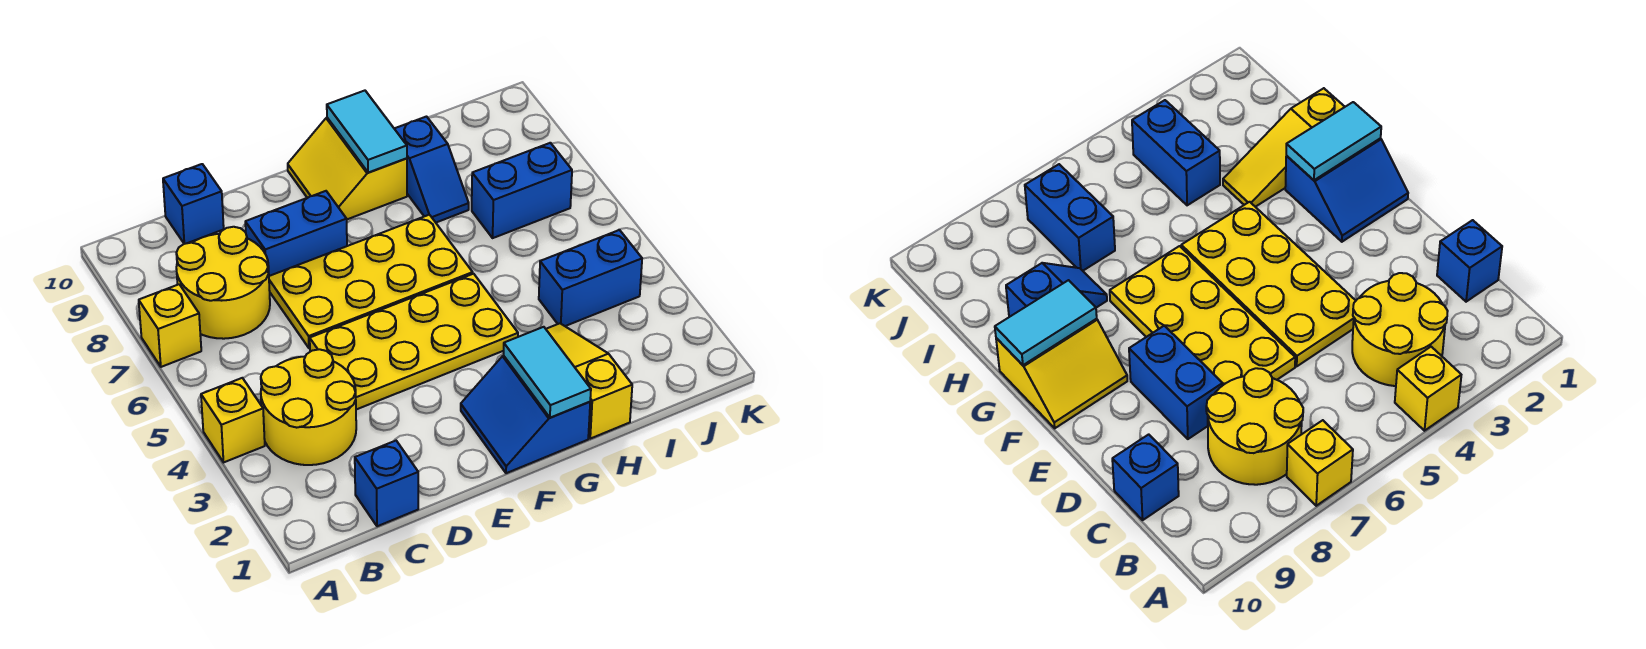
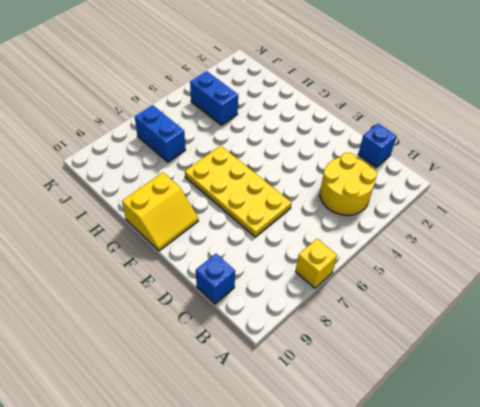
none -> yellow brick A4 level 1
none -> yellow round brick B7:C8 level 1
none -> yellow plate D4:G5 level 1

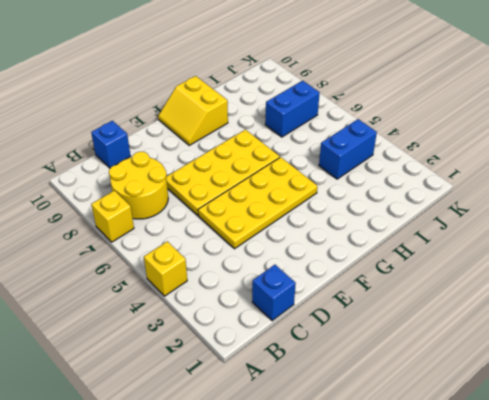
none -> yellow round brick B3:C4 level 1
none -> blue brick D8:E8 level 1
none -> blue slope F1:G2 level 1 top G

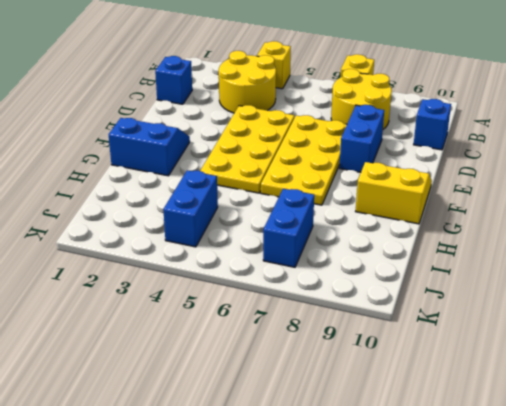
none -> yellow slope H1:H3 level 1 top 1
none -> blue slope H8:H9 level 1 top 9
none -> cyan tile G1:G2 level 2

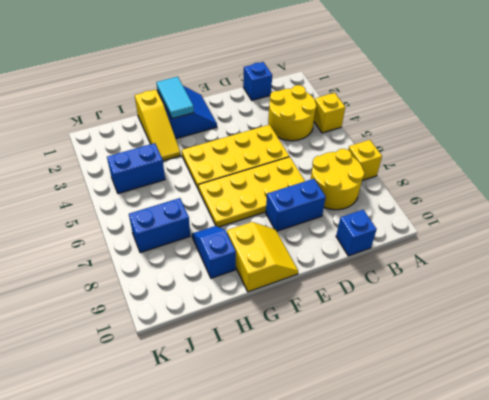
none -> cyan tile G9:G10 level 2

